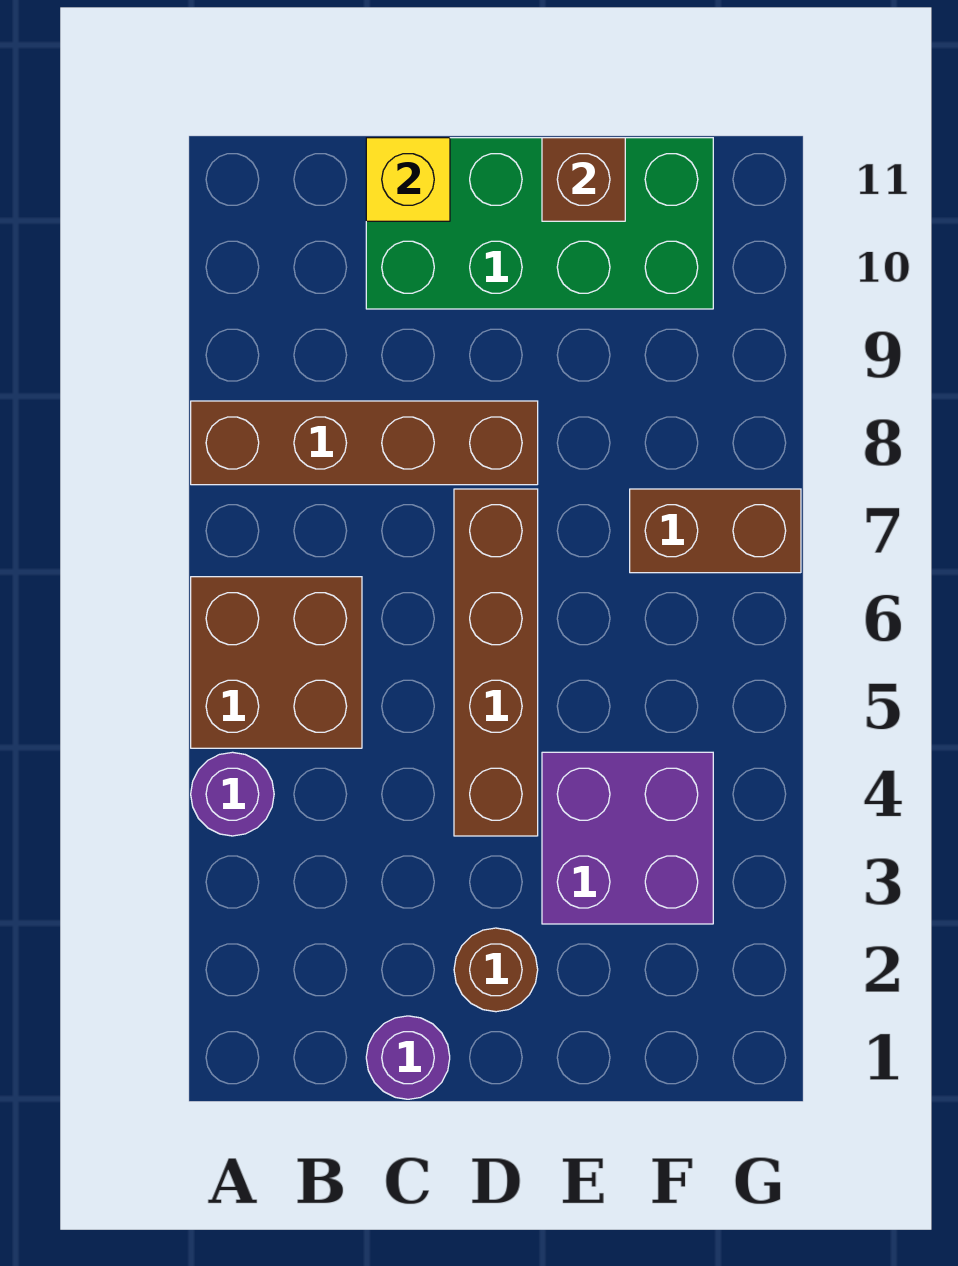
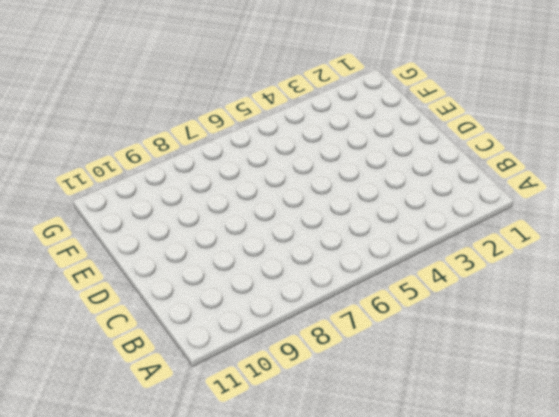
none -> purple round brick A4 level 1
none -> brown brick A5:B6 level 1

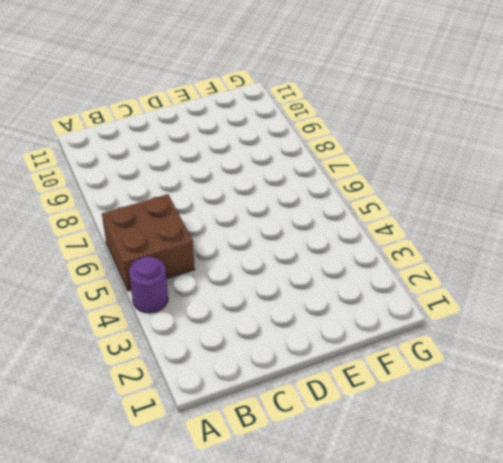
none -> brown brick A8:D8 level 1
none -> purple round brick C1 level 1

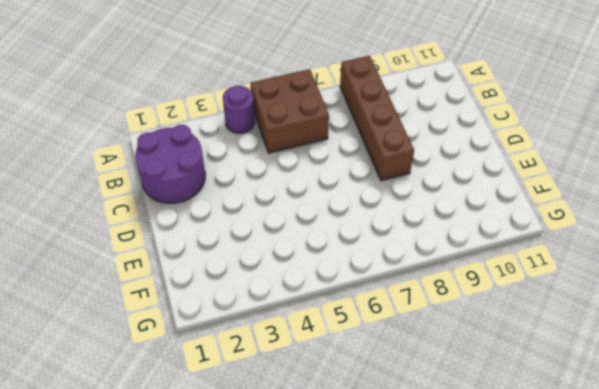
purple round brick B1:C2 level 1 -> purple round brick C1 level 1
none -> green brick C10:F11 level 1
none -> brown round brick D2 level 1

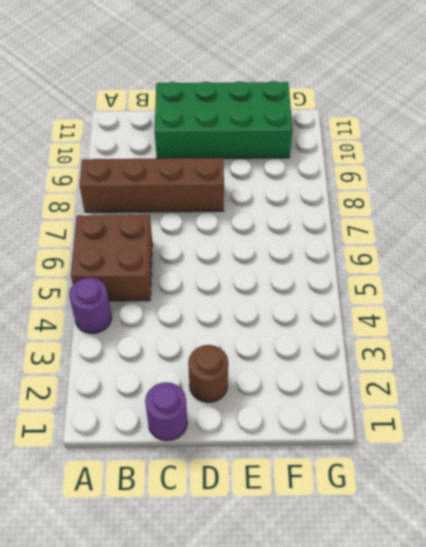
none -> brown brick D4:D7 level 1
none -> purple brick E3:F4 level 1

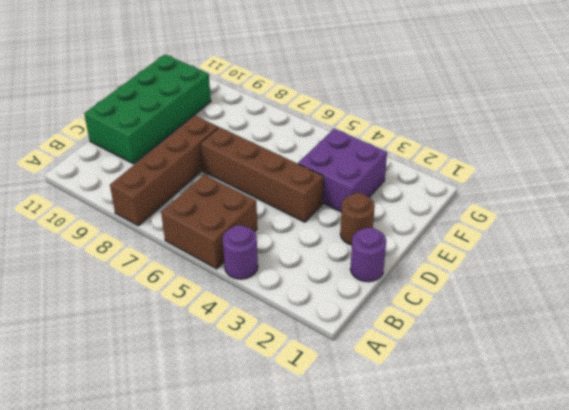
none -> brown brick F7:G7 level 1
none -> yellow brick C11 level 2

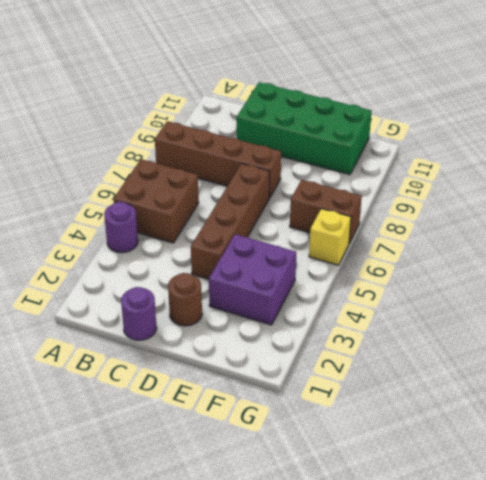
yellow brick G6 level 1 -> yellow brick C11 level 2
none -> brown brick E11 level 2

